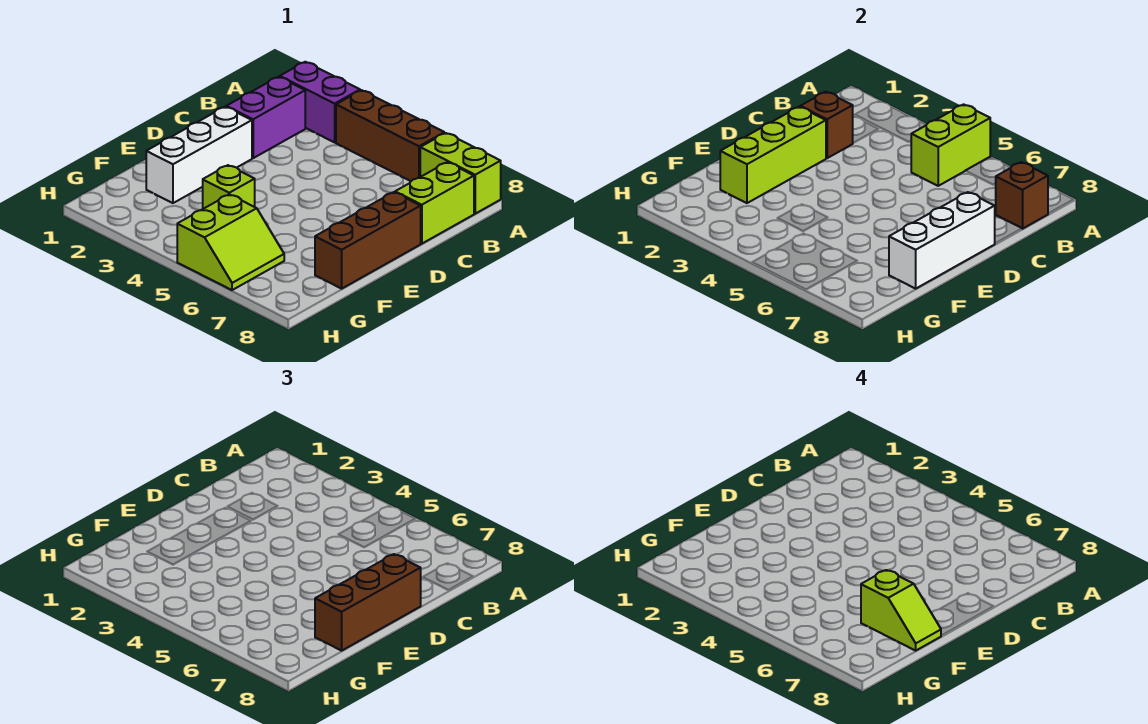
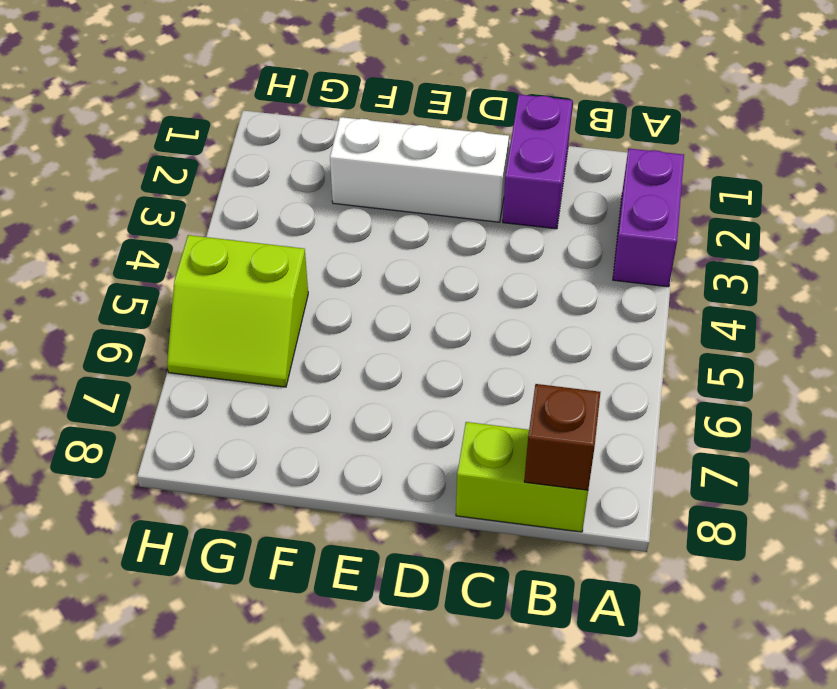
purple brick C1:C2 level 1 -> purple brick B2:C2 level 1
none -> brown brick A4:A6 level 1
none -> lime brick A7:A8 level 1
none -> brown brick D8:F8 level 1

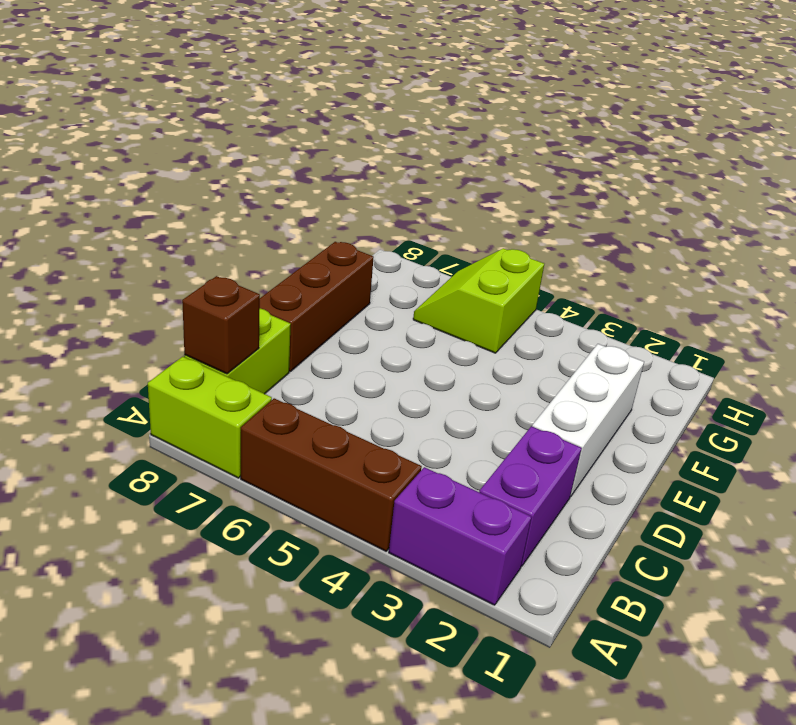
none -> lime brick F4 level 1
none -> lime brick A5:B5 level 2
none -> brown brick C2 level 2

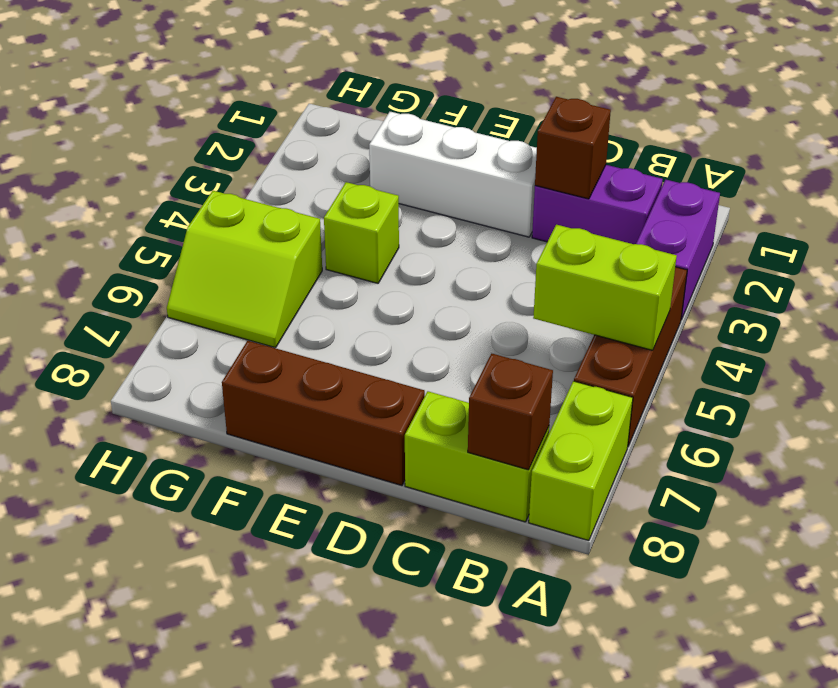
none -> lime brick D2:F2 level 2
none -> white brick D8:F8 level 2
none -> brown brick D8:F8 level 3

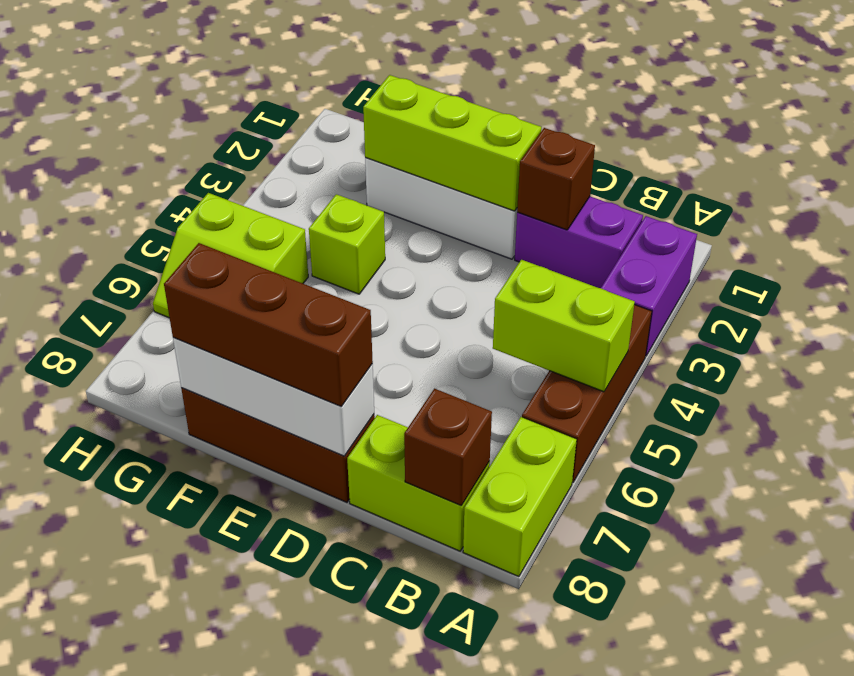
none -> lime slope F7:F8 level 4 top 7

